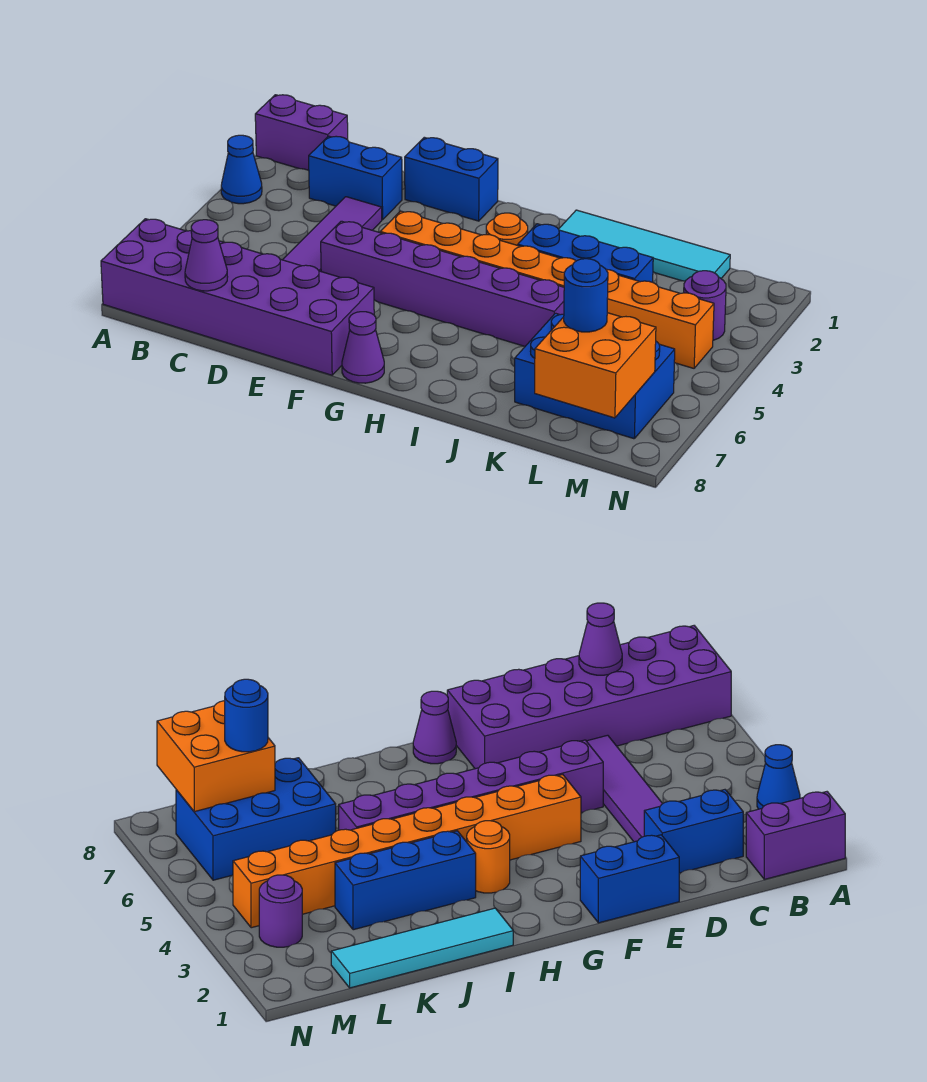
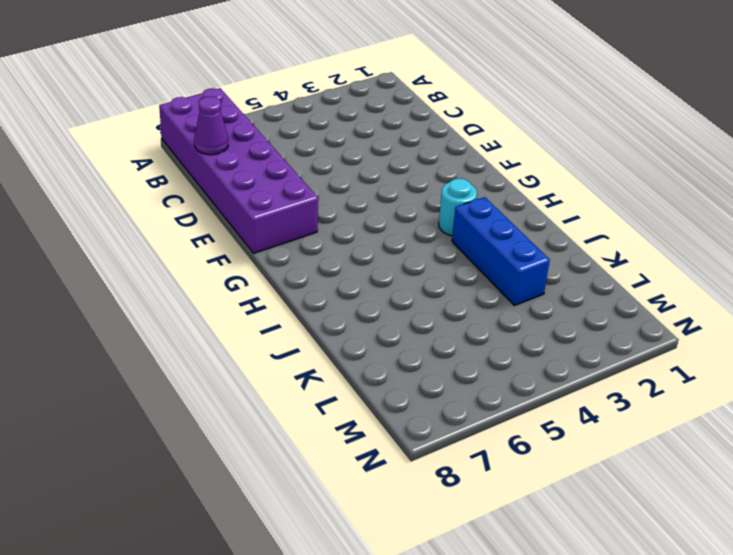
cyan round brick H3 level 1 -> orange round brick H3 level 1
none -> purple brick A1:B1 level 1
none -> blue cone A3 level 1
none -> blue brick C2:D2 level 1

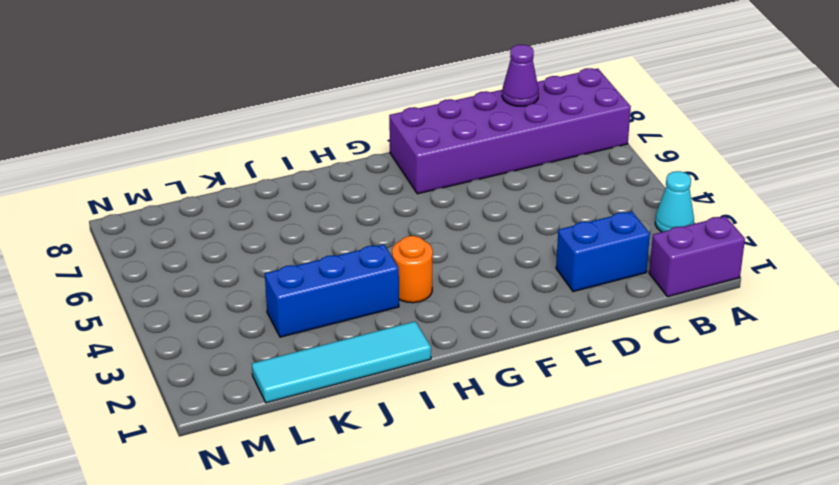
cyan cone A3 level 1 -> blue cone A3 level 1
none -> purple tile D3:D6 level 1
none -> blue brick E1:F1 level 1
none -> purple brick E5:J5 level 1

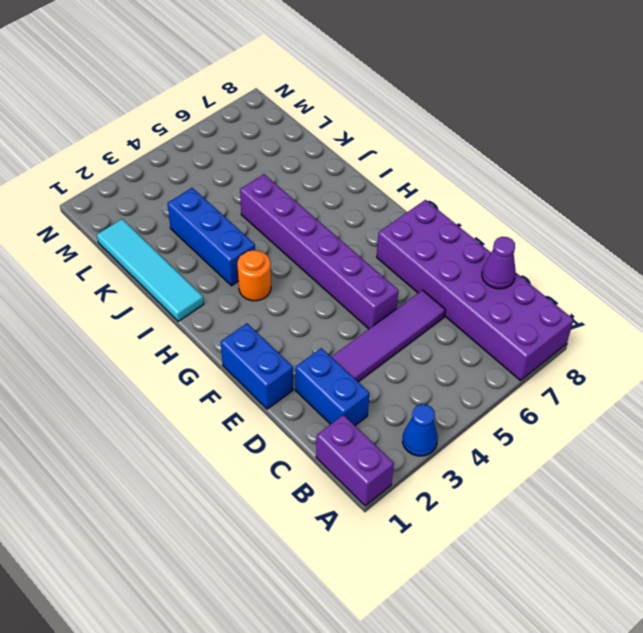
none -> orange brick F4:M4 level 1
none -> purple cone G8 level 1
none -> blue brick K6:M7 level 1

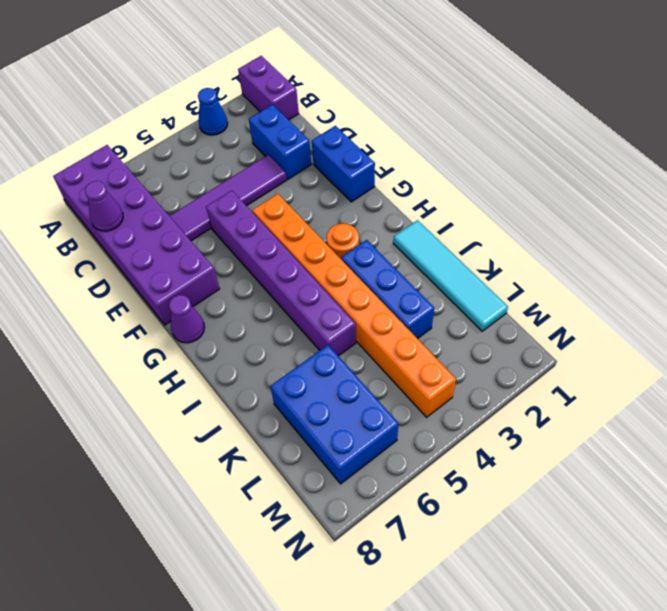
none -> purple round brick M3 level 1
none -> orange brick L7:M8 level 2
none -> blue round brick L7 level 3

